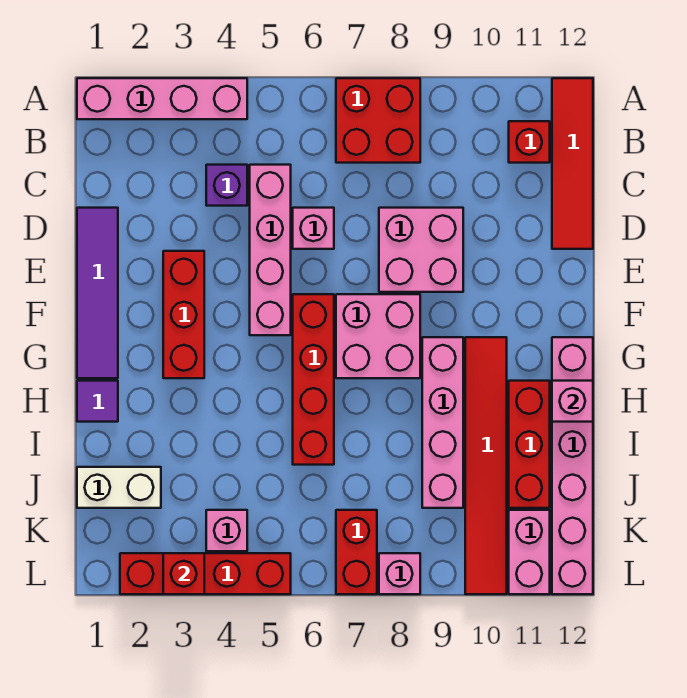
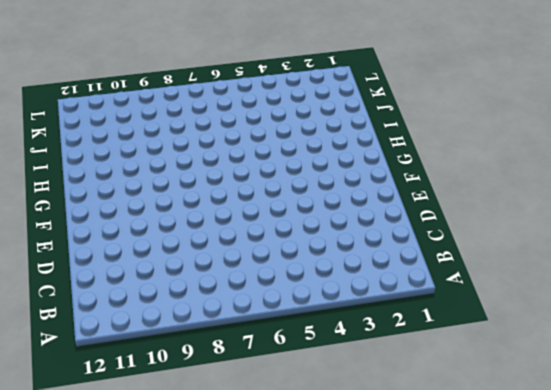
none -> pink brick A1:A4 level 1
none -> red brick A7:B8 level 1
none -> red tile A12:D12 level 1

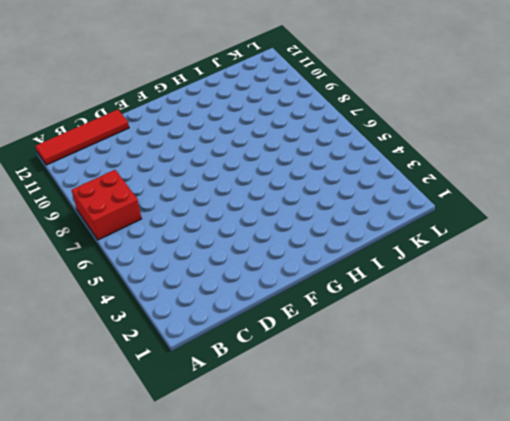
none -> pink brick A1:A4 level 1
none -> red brick B11 level 1
none -> purple brick C4 level 1

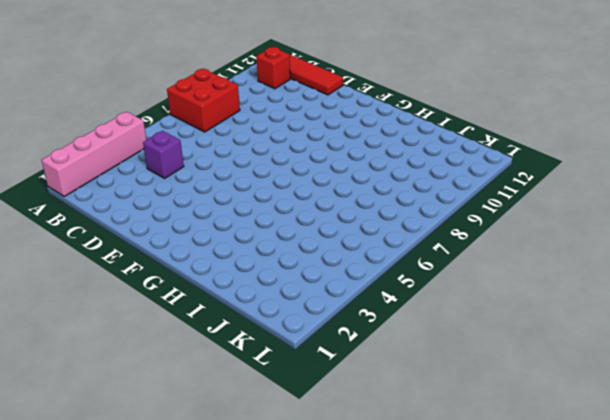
none -> pink brick C5:F5 level 1
none -> purple tile D1:G1 level 1
none -> pink brick D6 level 1

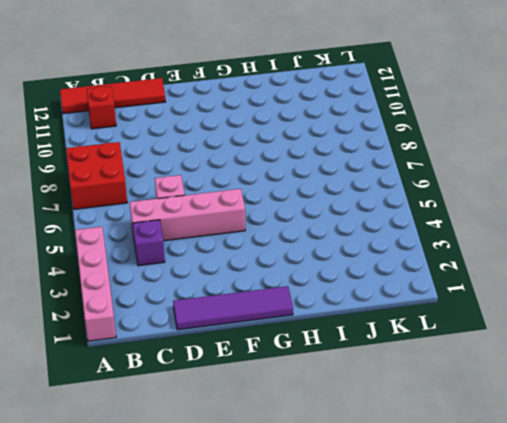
none -> pink brick D8:E9 level 1
none -> red brick E3:G3 level 1
none -> red brick F6:I6 level 1

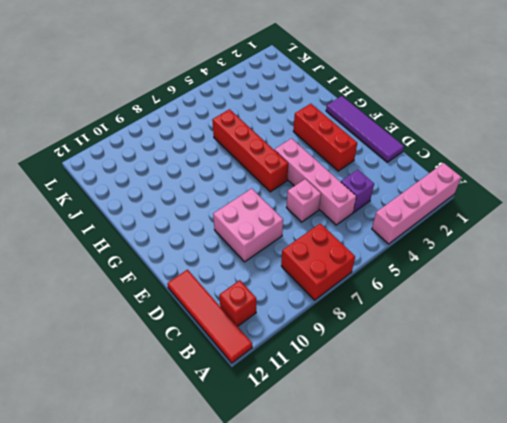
none -> pink brick F7:G8 level 1
none -> pink brick G9:J9 level 1
none -> red tile G10:L10 level 1

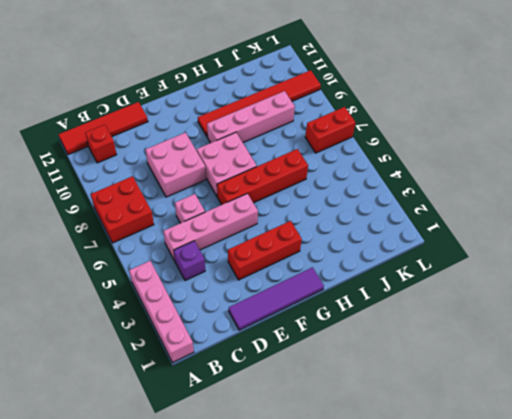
none -> pink brick G12:L12 level 1
none -> purple tile H1 level 1
none -> red brick H11:J11 level 1

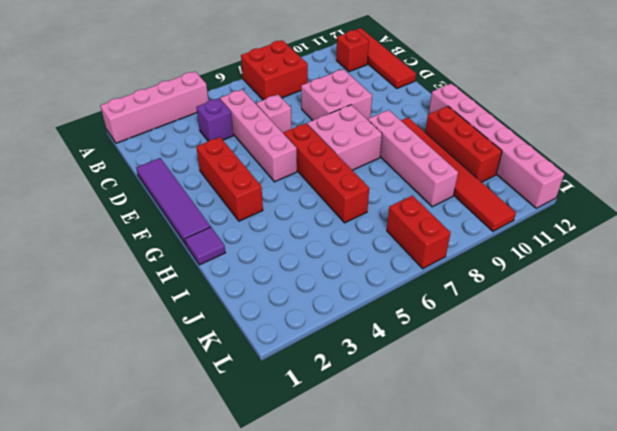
none -> white brick J1:J2 level 1
none -> pink brick K4 level 1
none -> pink brick K11:L11 level 1

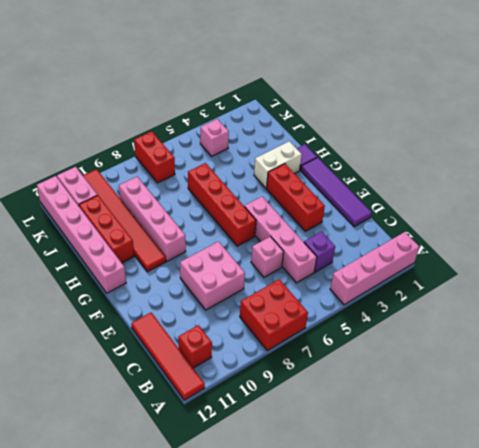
white brick H2:H3 level 1 -> white brick J1:J2 level 1
none -> pink brick F7:G8 level 1
none -> red brick L2:L5 level 1
none -> pink brick L8 level 1

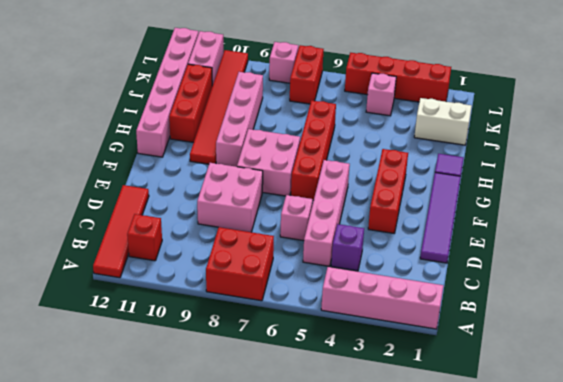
none -> pink brick H12 level 2
none -> red brick L3 level 2

